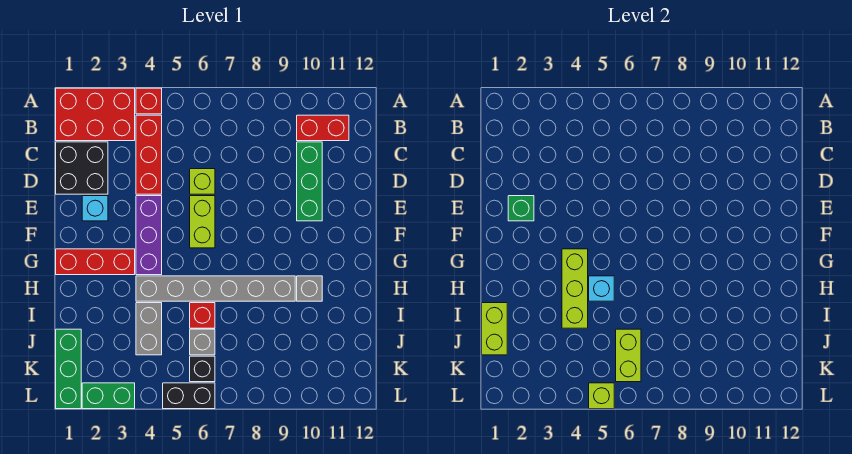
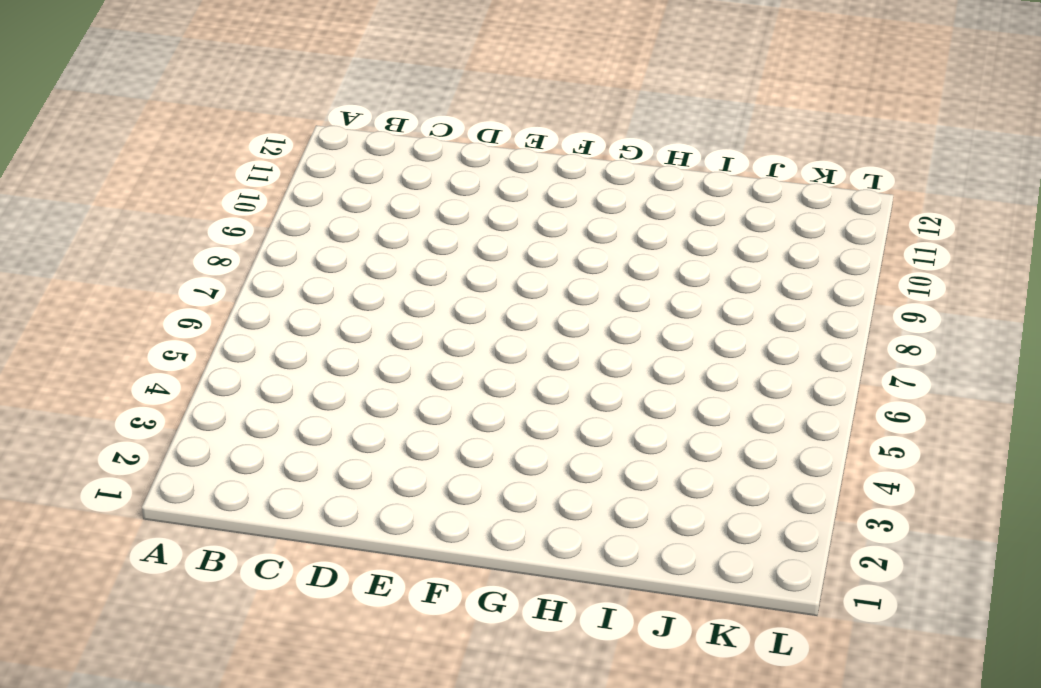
none -> red brick A1:B3 level 1
none -> red brick A4 level 1
none -> red brick B4:D4 level 1

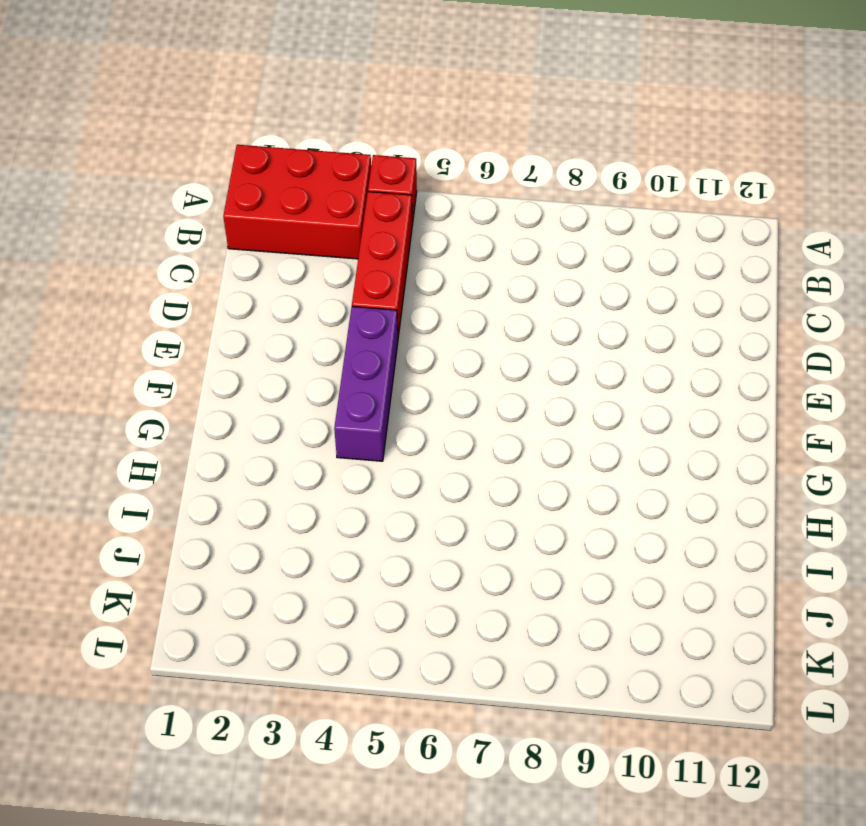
none -> red brick B10:B11 level 1
none -> black brick C1:D2 level 1
none -> green brick C10:E10 level 1

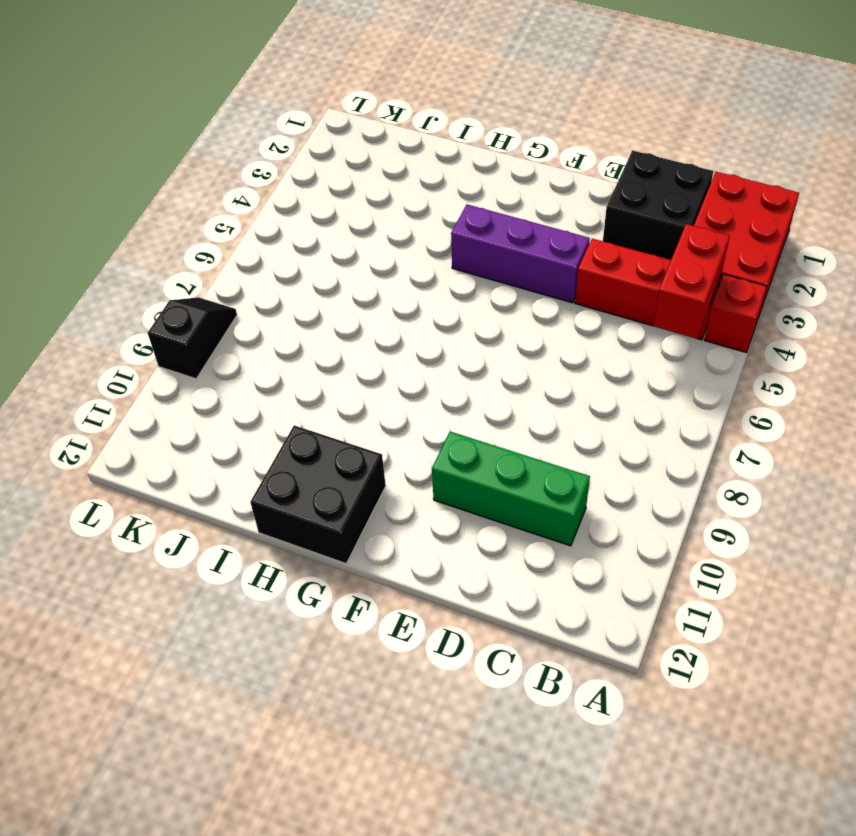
red brick B4:B5 level 2 -> red brick B10:B11 level 1
black brick G11:H12 level 1 -> none
black slope L8:L9 level 1 top 9 -> none
none -> lime brick D6 level 1
none -> cyan brick E2 level 1
none -> lime brick E6:F6 level 1

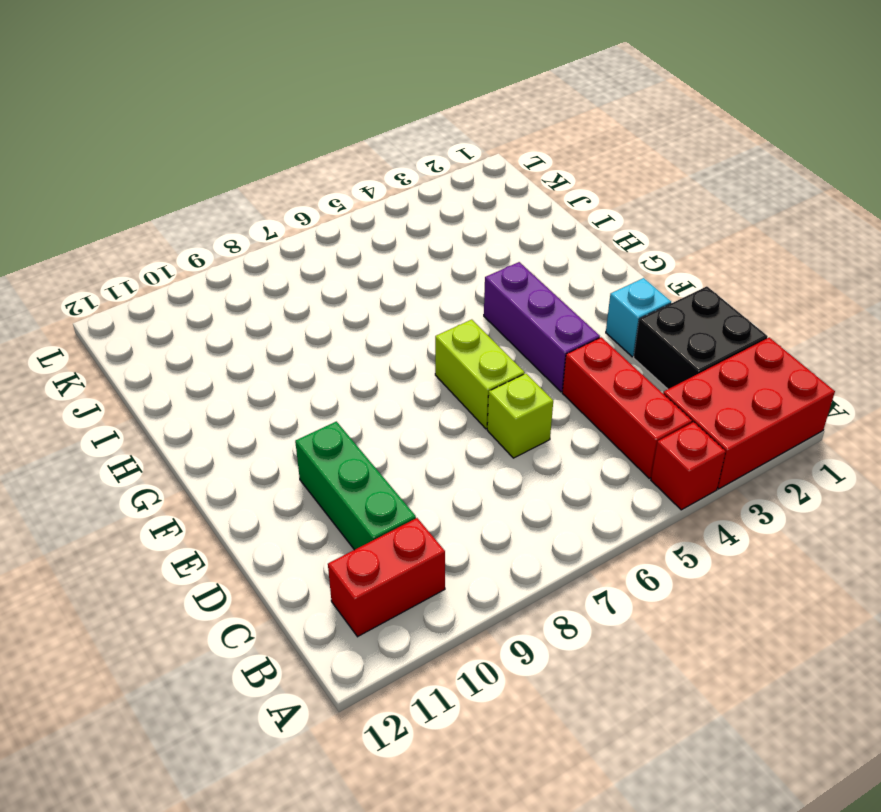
none -> red brick G1:G3 level 1
none -> grey brick H4:H9 level 1
none -> grey brick H10 level 1

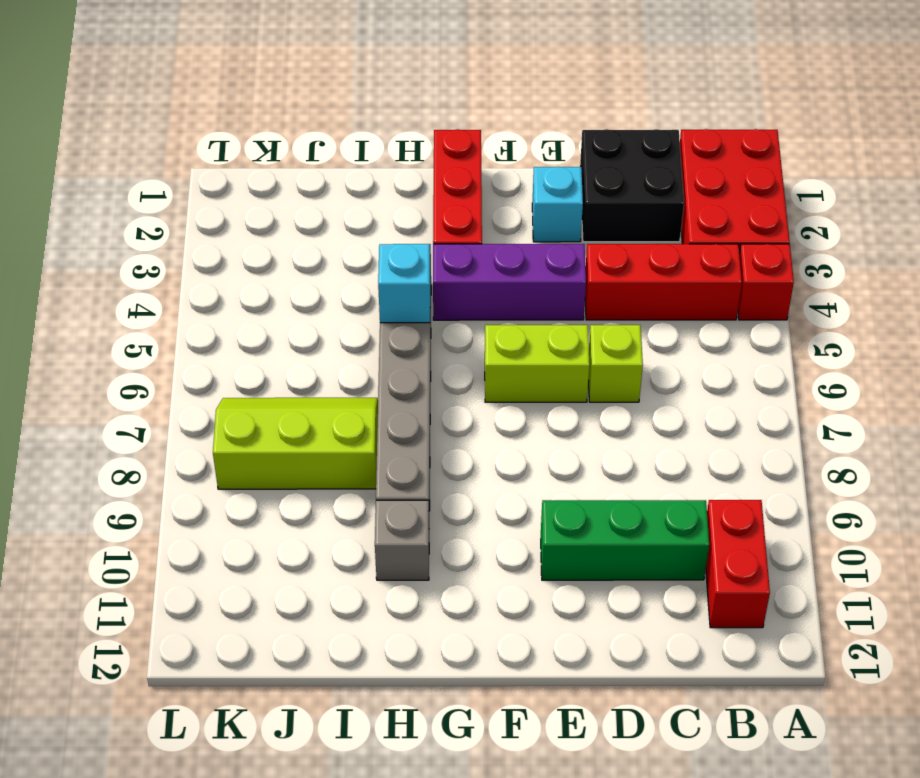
lime slope I7:K8 level 1 top 8 -> none
none -> grey brick I4:J4 level 1
none -> red brick I6 level 1
none -> green brick J1:L1 level 1

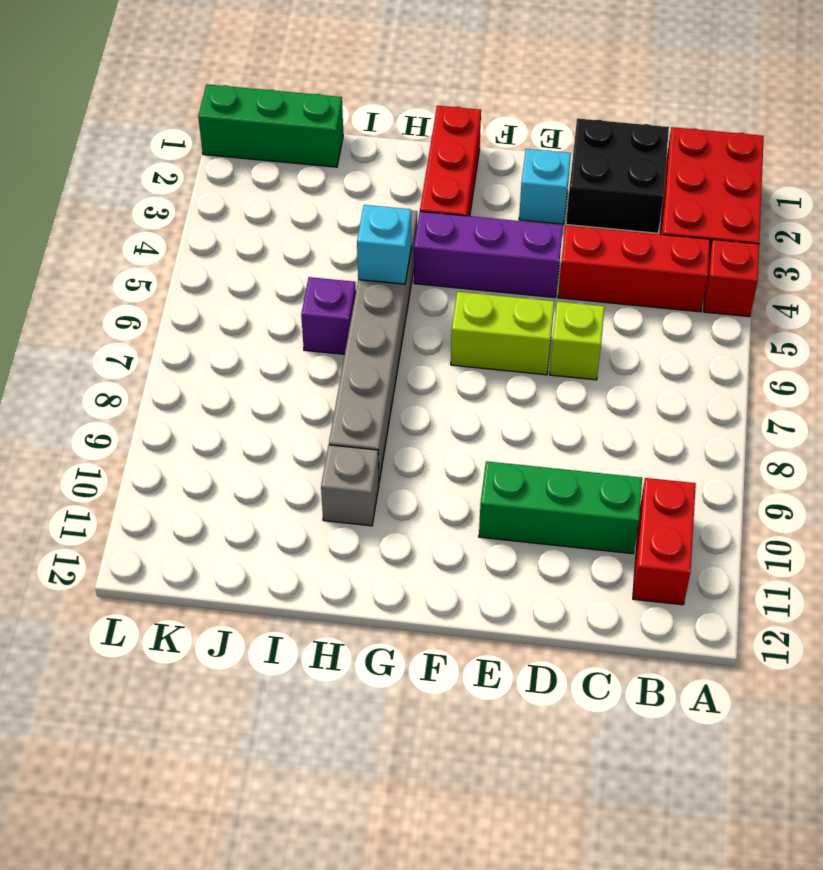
purple brick I6 level 1 -> red brick I6 level 1
none -> grey brick I4:J4 level 1
none -> grey brick J6 level 1
none -> black brick K6 level 1

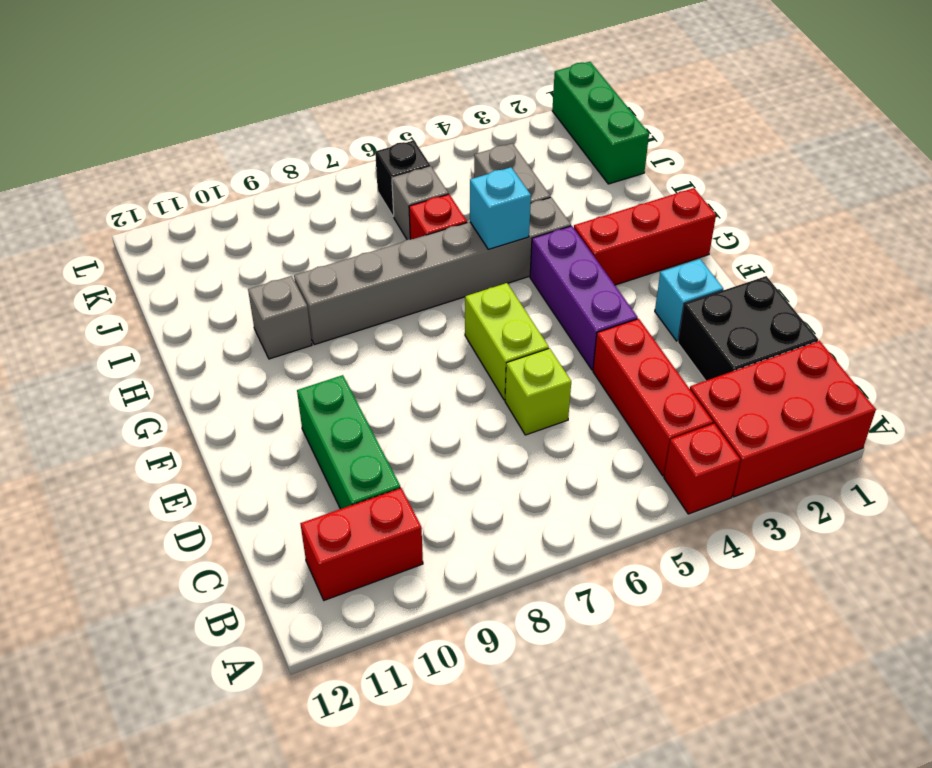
none -> green brick L2:L3 level 1
none -> black brick L5:L6 level 1
none -> green brick E2 level 2

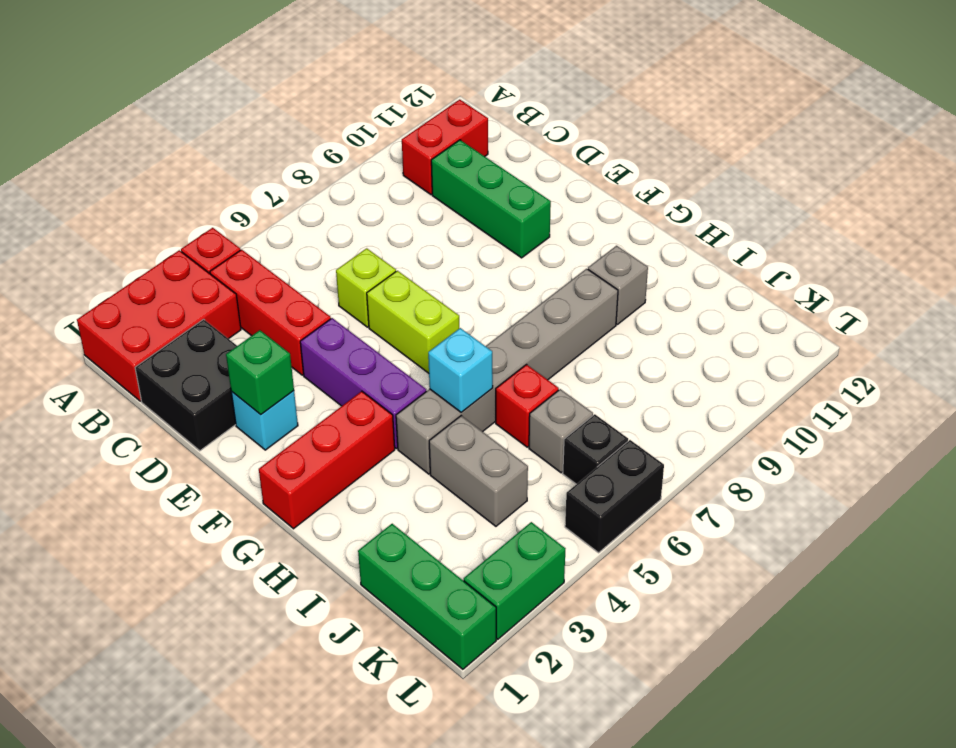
none -> lime brick G4:I4 level 2
none -> lime brick I1:J1 level 2
none -> lime brick J6:K6 level 2

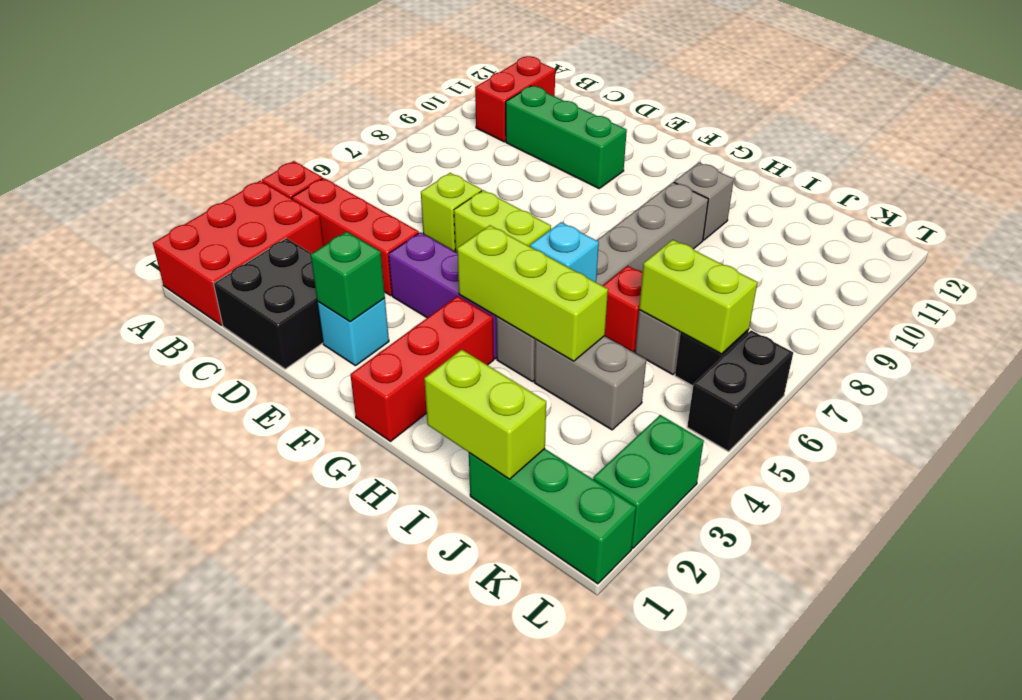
none -> lime brick L5 level 2

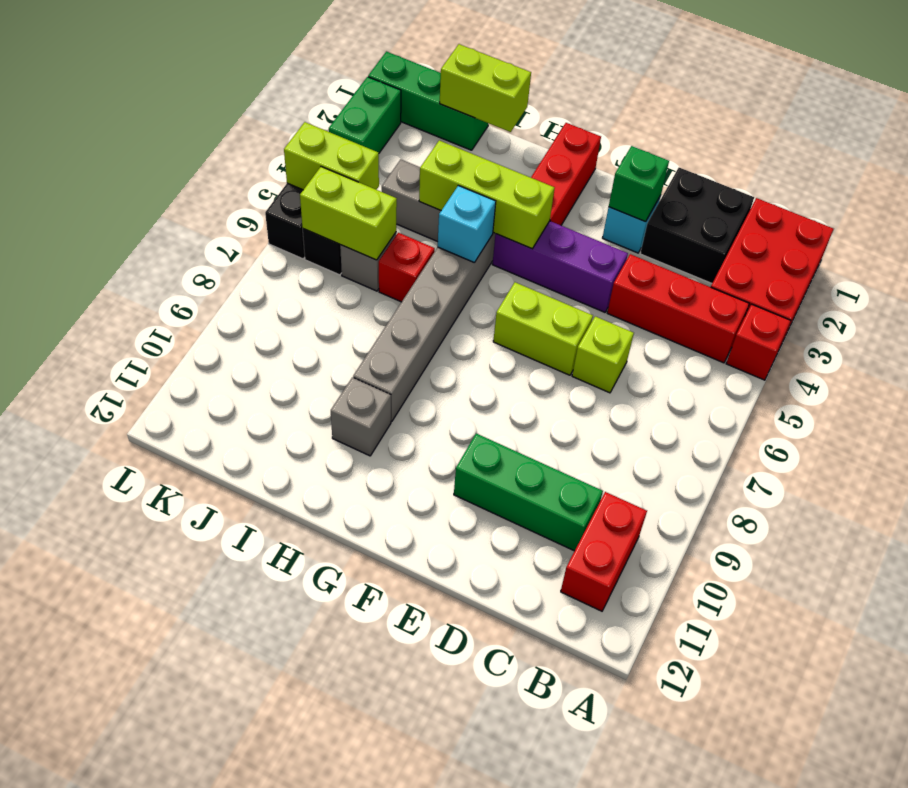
lime brick K5:L5 level 2 -> lime brick L5 level 2

